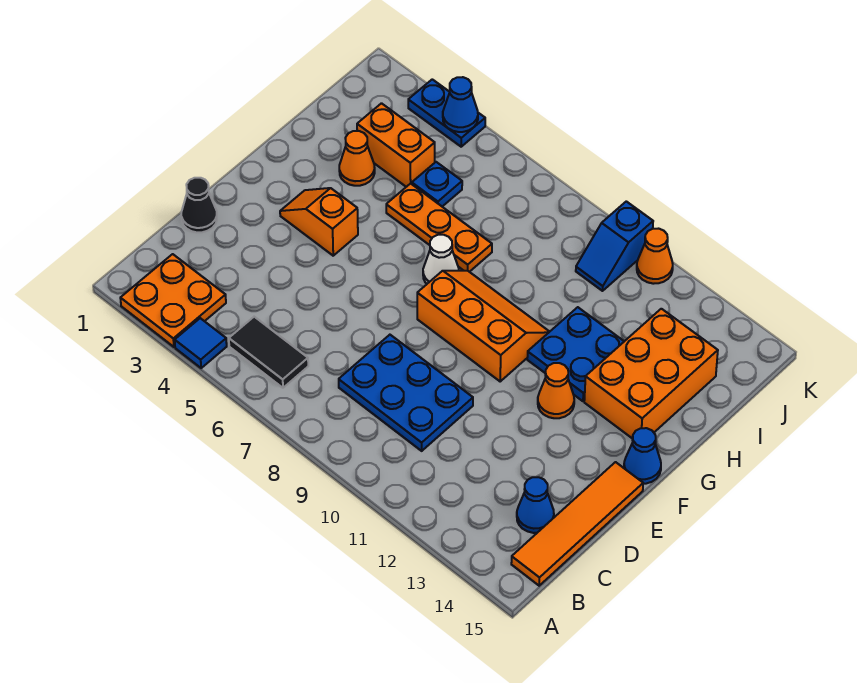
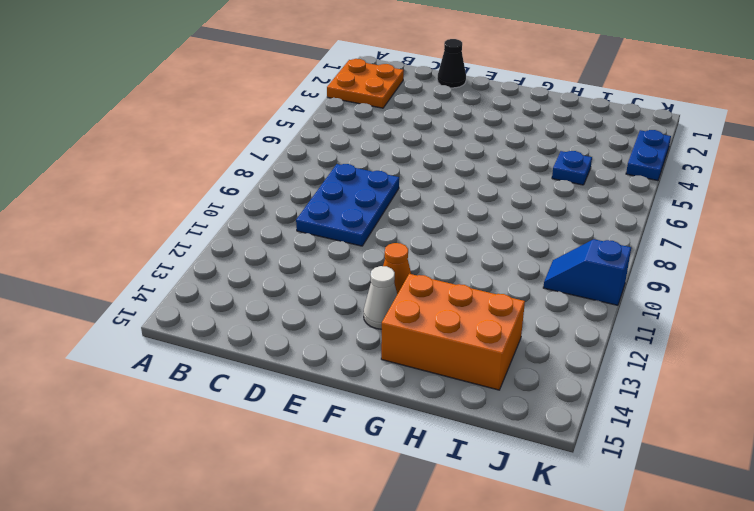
white cone F13 level 1 -> white cone G7 level 1
none -> blue tile A4 level 1
none -> black tile B5:B6 level 1
none -> orange tile B15:E15 level 1

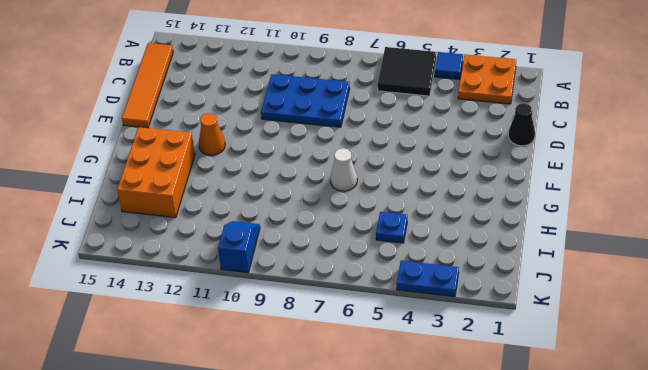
black tile A5:B6 level 1 -> black tile B5:B6 level 1
none -> blue cone C14 level 1
none -> orange slope F3:F4 level 1 top 4
none -> orange slope F8:G10 level 1 top F

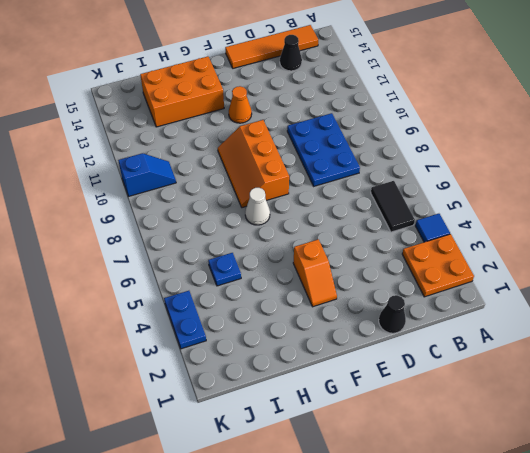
black cone C14 level 1 -> blue cone C14 level 1
none -> blue cone F15 level 1
none -> blue plate G11:H12 level 1
none -> orange cone H3 level 1

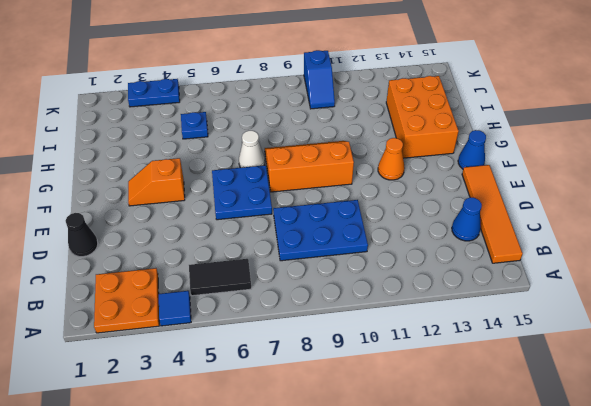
blue plate E6:F7 level 1 -> blue plate G11:H12 level 1
none -> orange cone H3 level 1
none -> orange plate H5:H7 level 1
none -> orange brick I3:I4 level 1

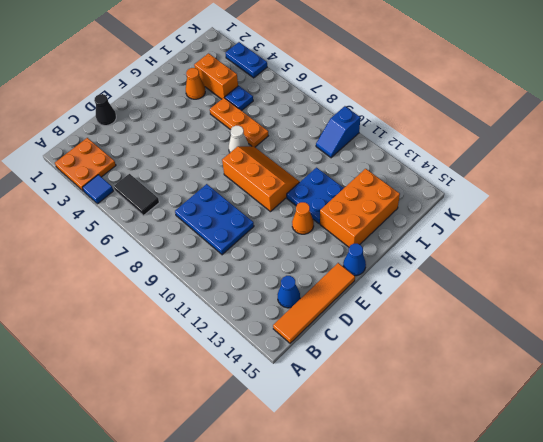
none -> orange slope F3:F4 level 1 top 4
none -> orange cone K11 level 1
none -> blue cone K4 level 2

